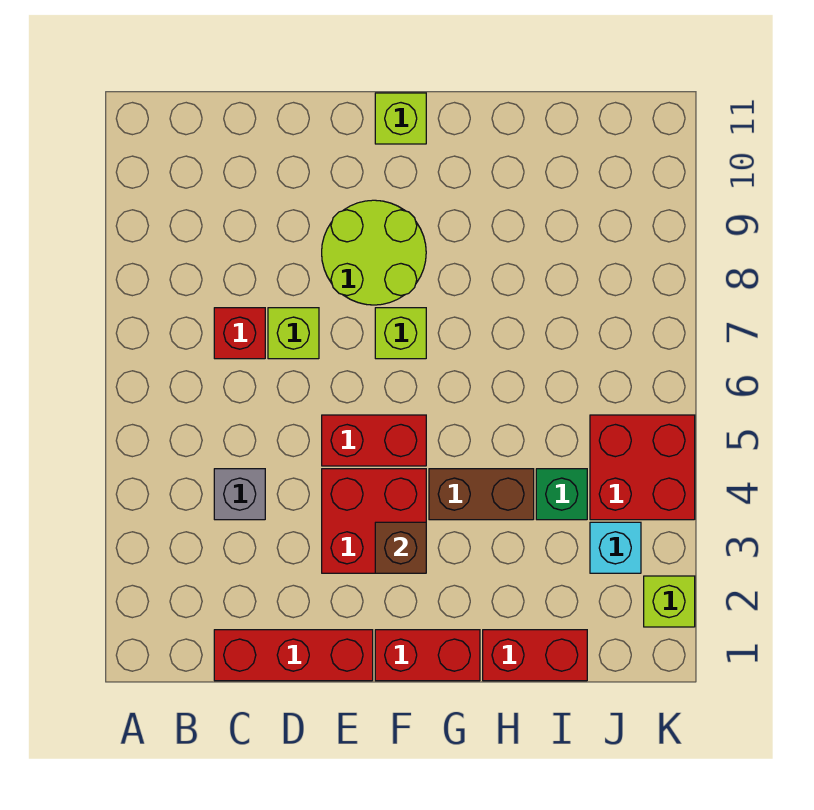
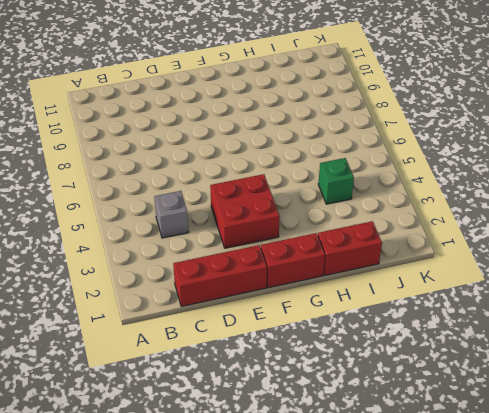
none -> red brick C7 level 1
none -> lime brick D7 level 1
none -> red brick E5:F5 level 1

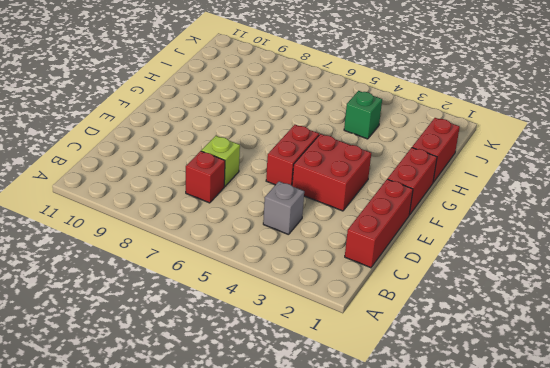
none -> lime round brick E8:F9 level 1
none -> lime brick F7 level 1
none -> lime brick F11 level 1

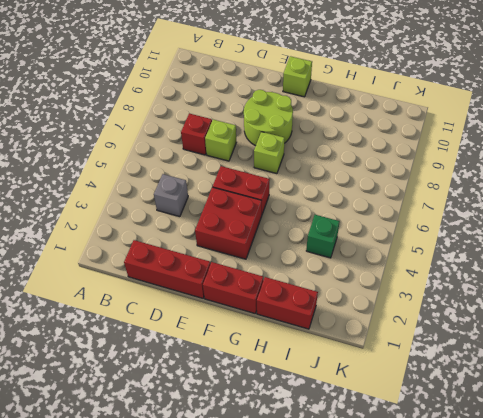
none -> brown brick G4:H4 level 1
none -> cyan brick J3 level 1
none -> red brick J4:K5 level 1

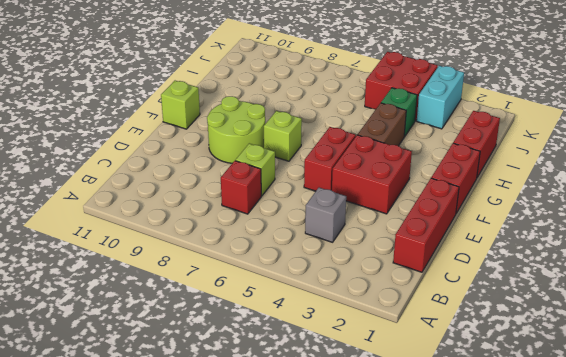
cyan brick J3:K3 level 1 -> cyan brick J3 level 1
none -> lime brick K2 level 1
none -> brown brick F3 level 2

